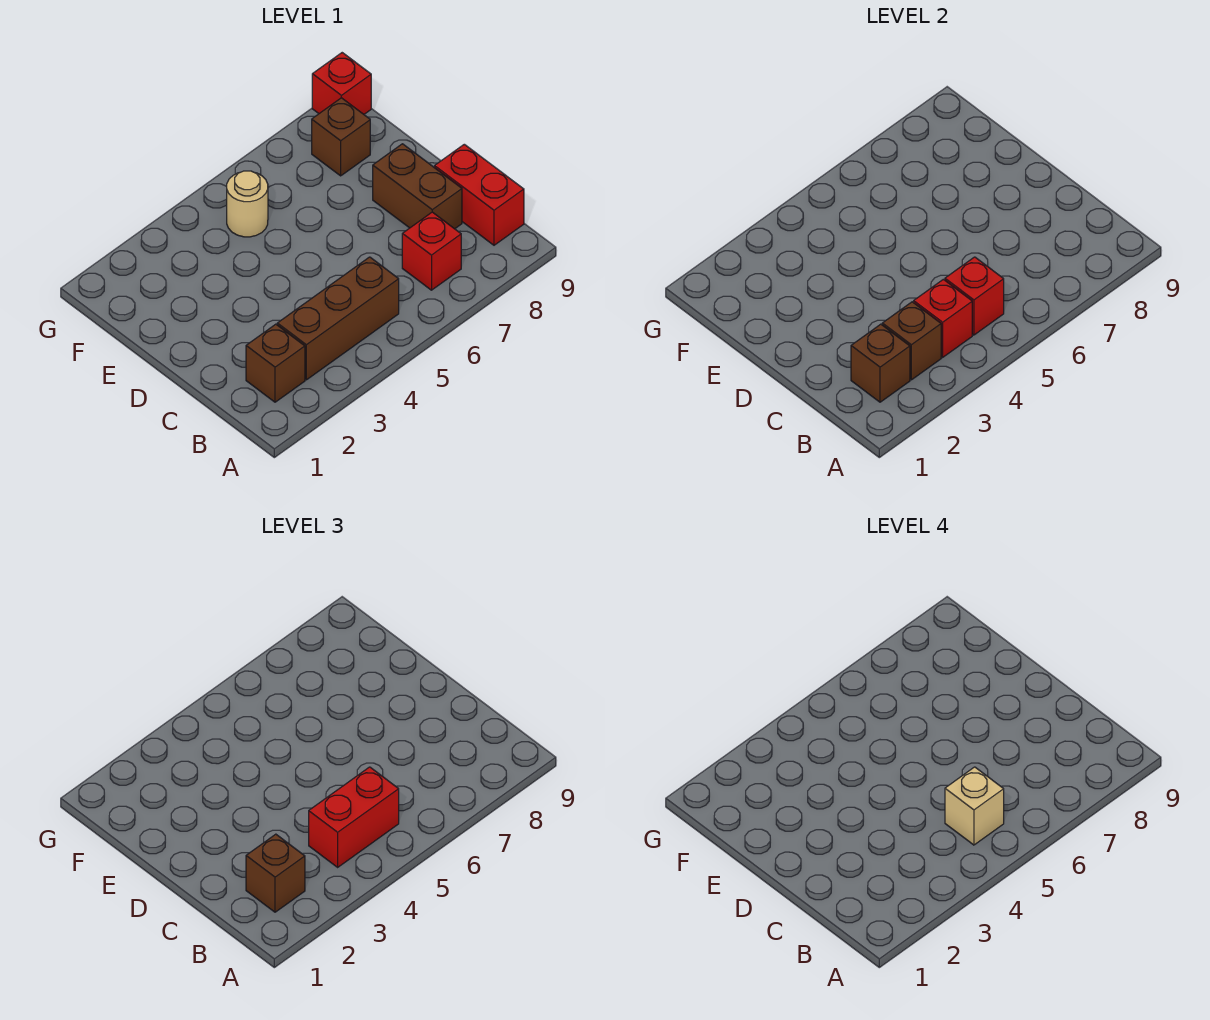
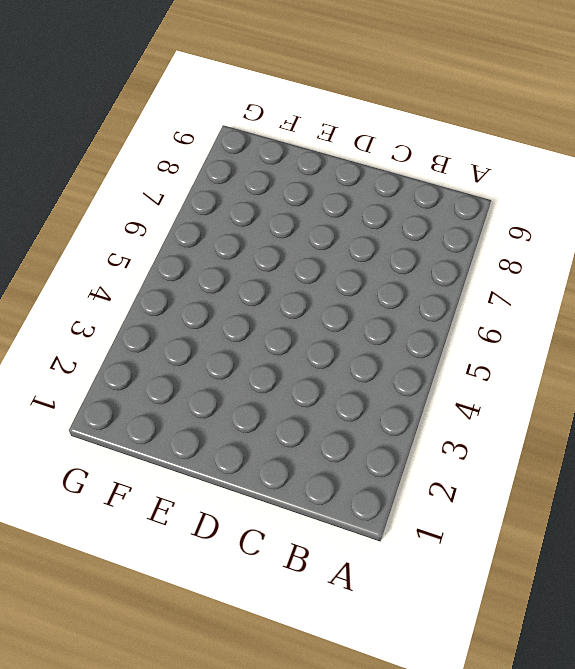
none -> brown brick B2 level 1
none -> brown brick B3:B5 level 1
none -> red brick B7 level 1

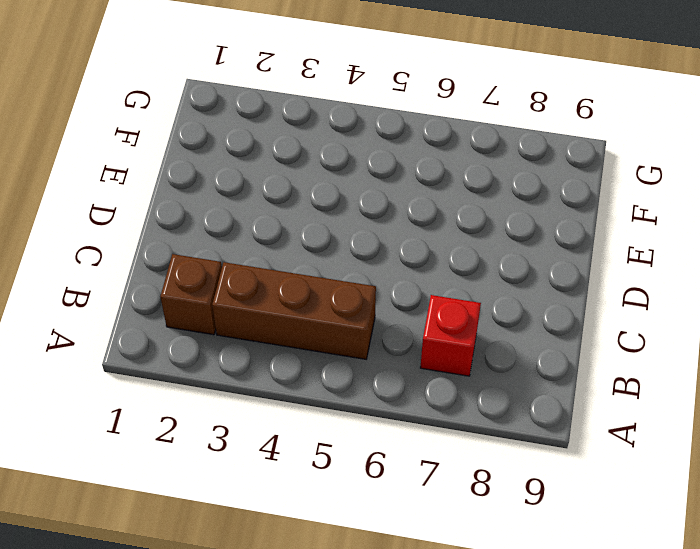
none -> red brick B9:C9 level 1
none -> brown brick C8:D8 level 1
none -> tan round brick F5 level 1

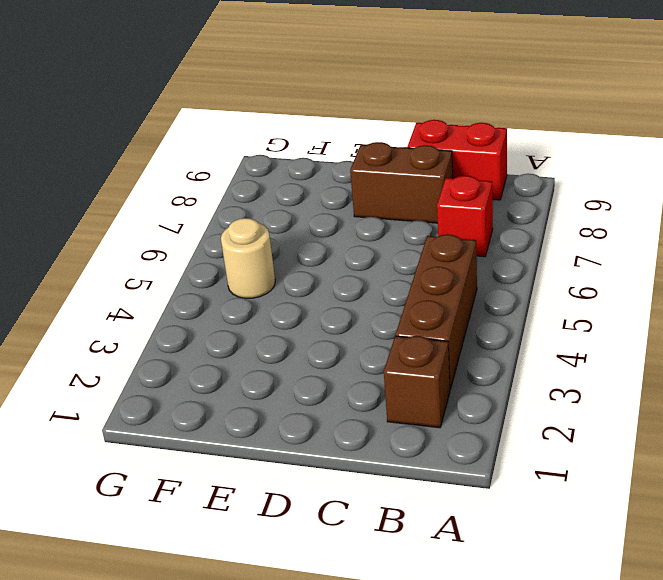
none -> brown brick F8 level 1
none -> red brick G9 level 1
none -> brown brick B2 level 2

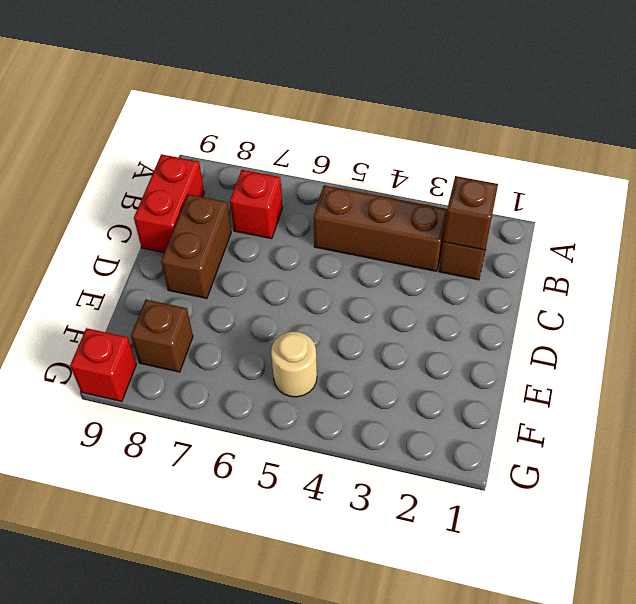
none -> brown brick B3 level 2
none -> red brick B4 level 2
none -> red brick B5 level 2

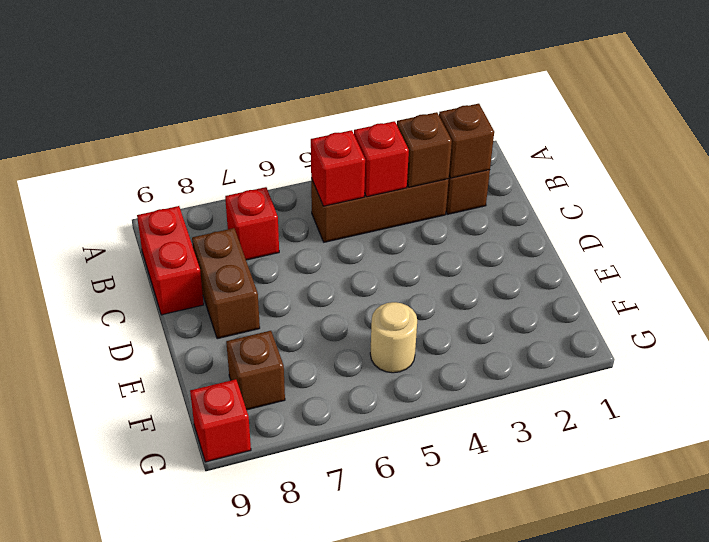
none -> brown brick B2 level 3
none -> red brick B4:B5 level 3
none -> tan brick B5 level 4

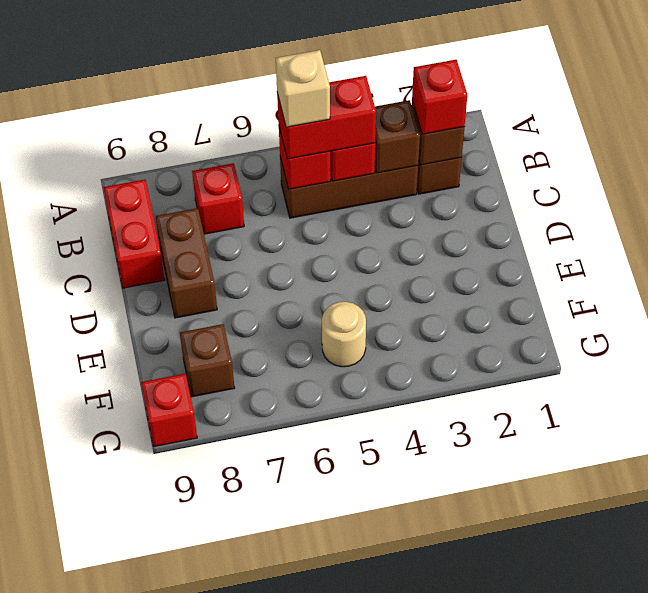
red brick B2 level 3 -> brown brick B2 level 3

